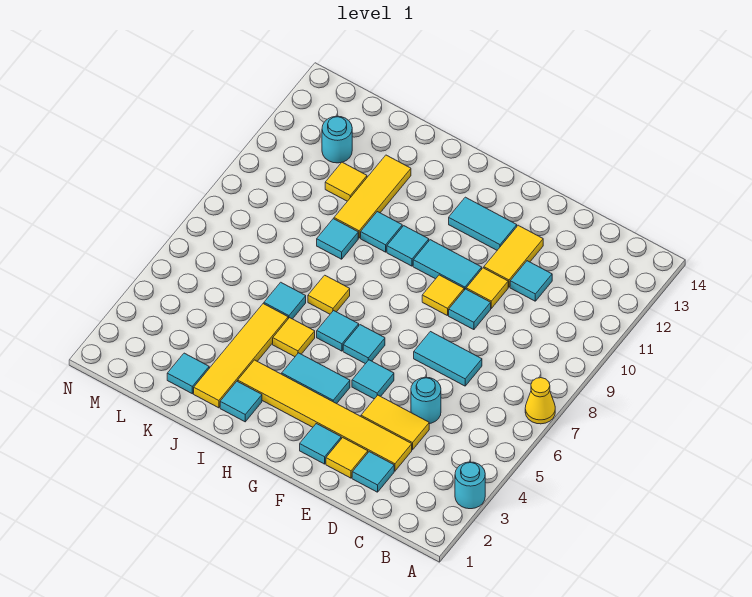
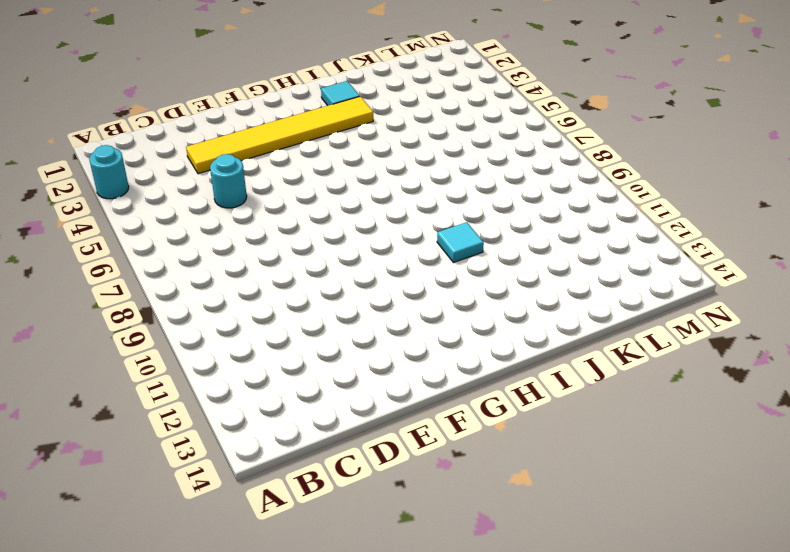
none -> yellow cone A7 level 1
none -> cyan tile D2 level 1
none -> yellow tile D4:E4 level 1
none -> cyan tile D7:E7 level 1

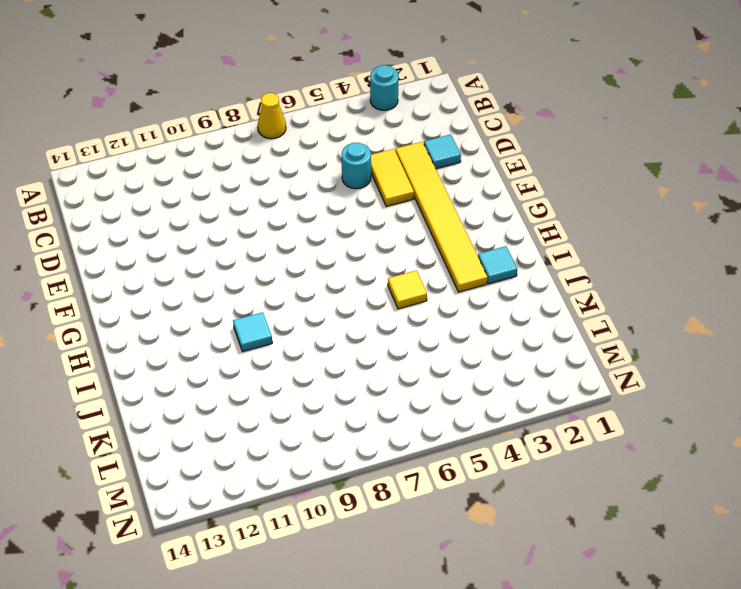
none -> cyan tile D7:E7 level 1
none -> cyan tile D11 level 1
none -> yellow tile E2 level 1
none -> cyan tile E9 level 1

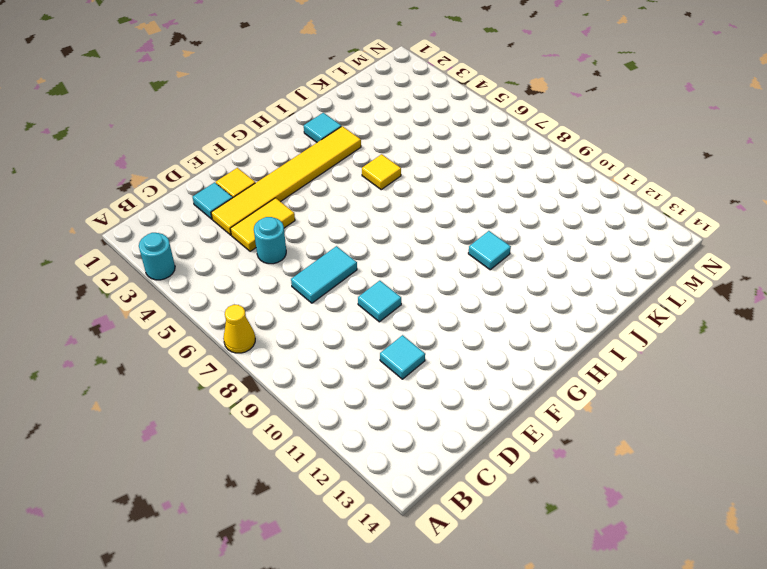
none -> yellow tile E10 level 1
none -> yellow tile E11:E12 level 1
none -> cyan tile F2 level 1
none -> cyan tile F5 level 1

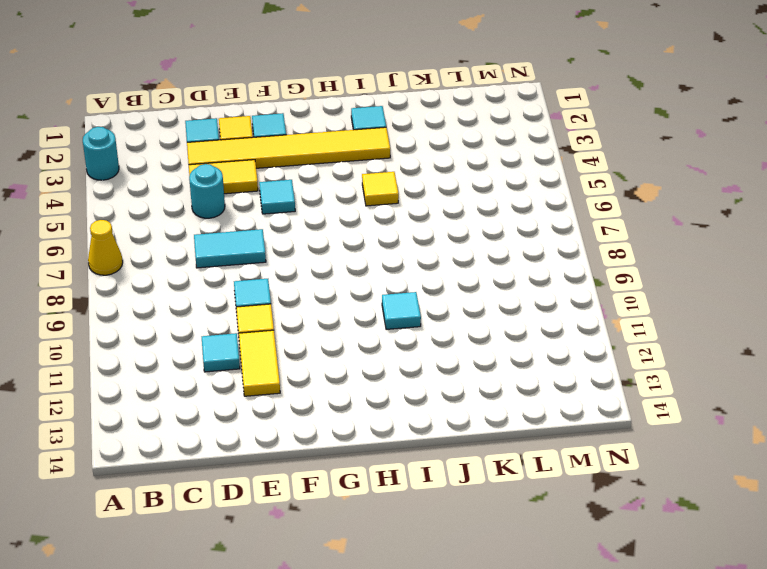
none -> yellow tile F9 level 1
none -> cyan tile F10:G10 level 1
none -> cyan tile F12:G12 level 1
none -> cyan tile G4:H4 level 1

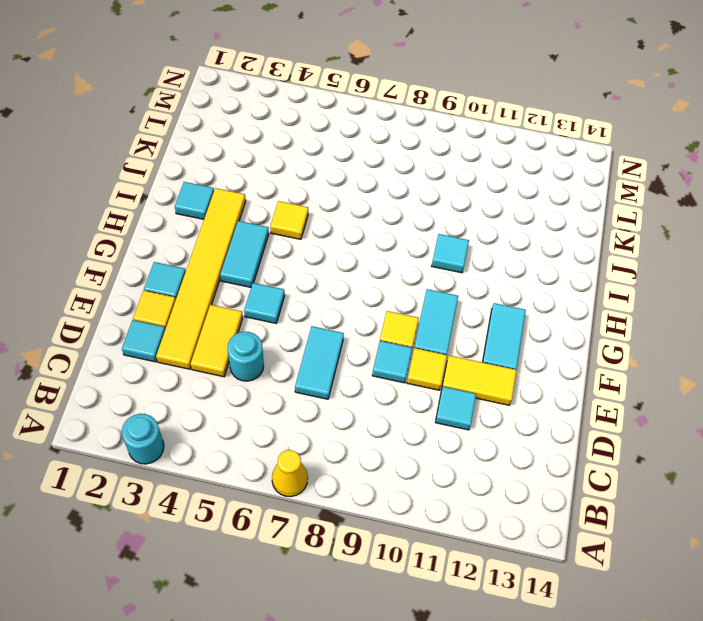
none -> cyan tile G6 level 1
none -> cyan tile H6 level 1
none -> cyan tile H10 level 1
none -> yellow tile I7 level 1

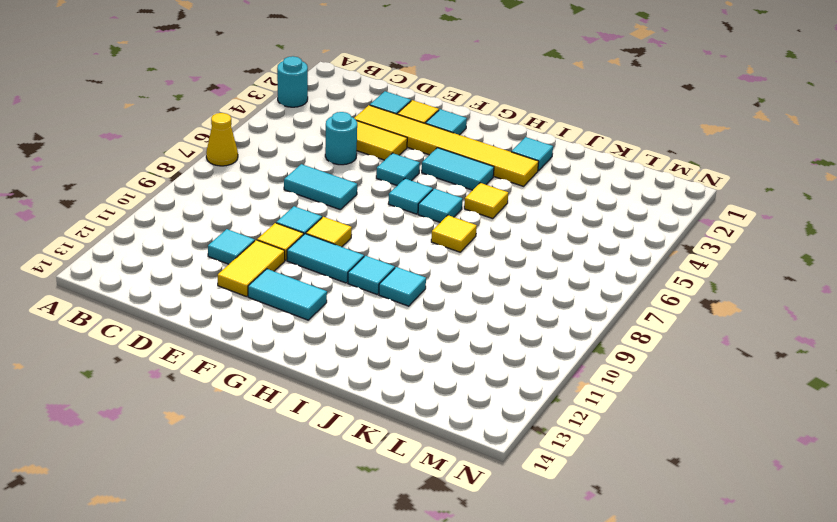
none -> yellow tile J2:J5 level 1
none -> cyan tile J6 level 1
none -> cyan tile J9 level 1
none -> yellow tile J10:J12 level 1

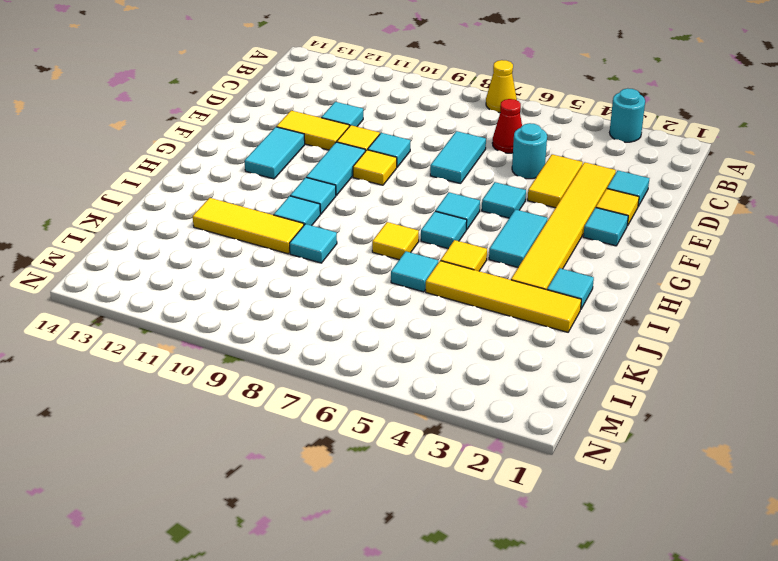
red cone C6 level 1 -> none
none -> cyan tile K2 level 1
none -> yellow tile K11 level 1
none -> cyan round brick L12 level 1

